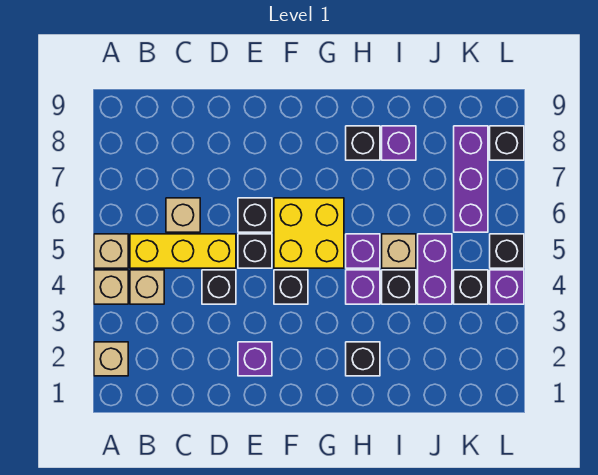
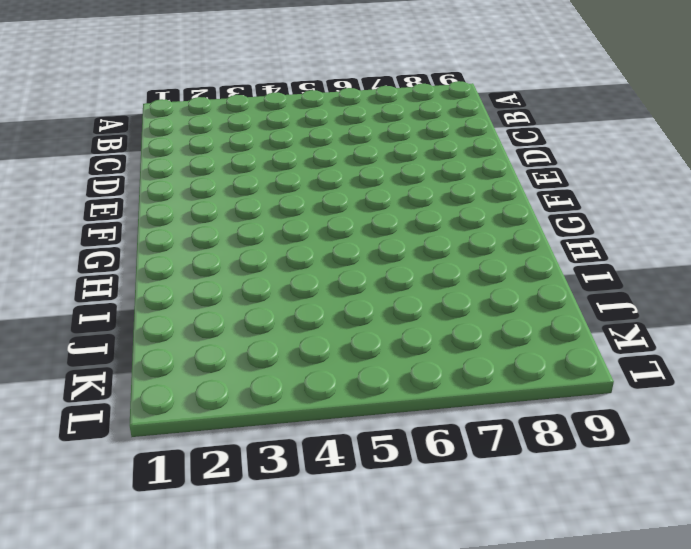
none -> tan brick A2 level 1
none -> tan brick A4 level 1
none -> tan brick A5 level 1

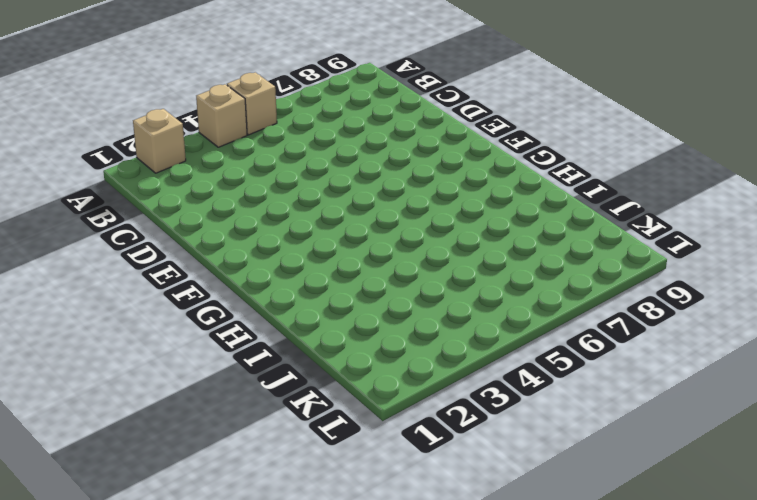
none -> tan brick B4 level 1
none -> yellow brick B5:D5 level 1
none -> tan brick C6 level 1

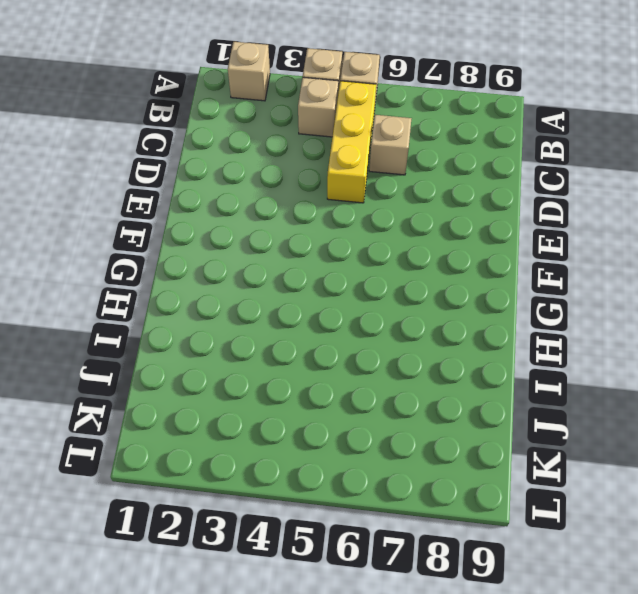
none -> black brick D4 level 1
none -> purple brick E2 level 1
none -> black brick E5 level 1

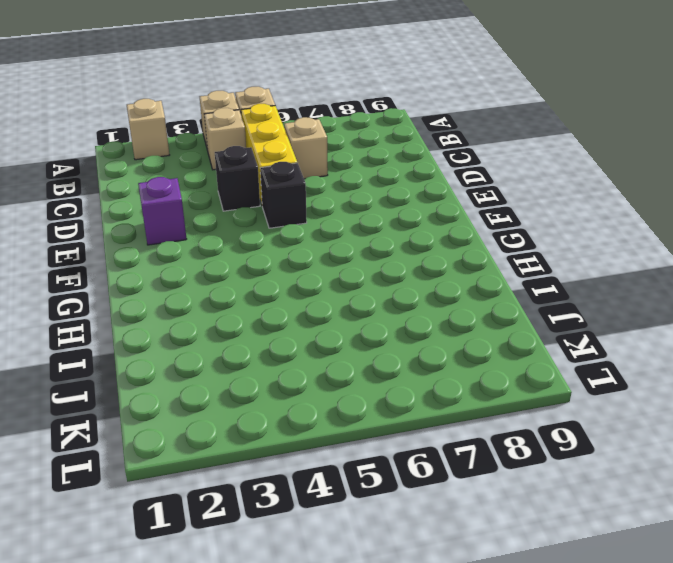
none -> black brick E6 level 1
none -> black brick F4 level 1
none -> yellow brick F5:G6 level 1

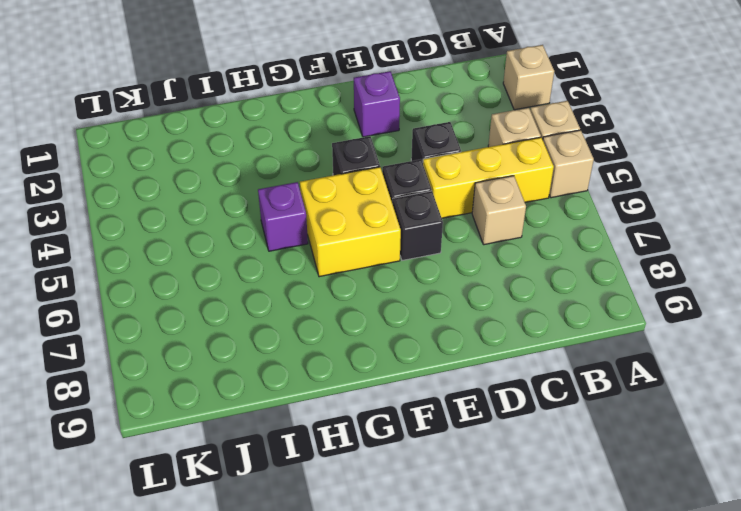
none -> black brick H2 level 1
none -> purple brick H4 level 1
none -> black brick H8 level 1

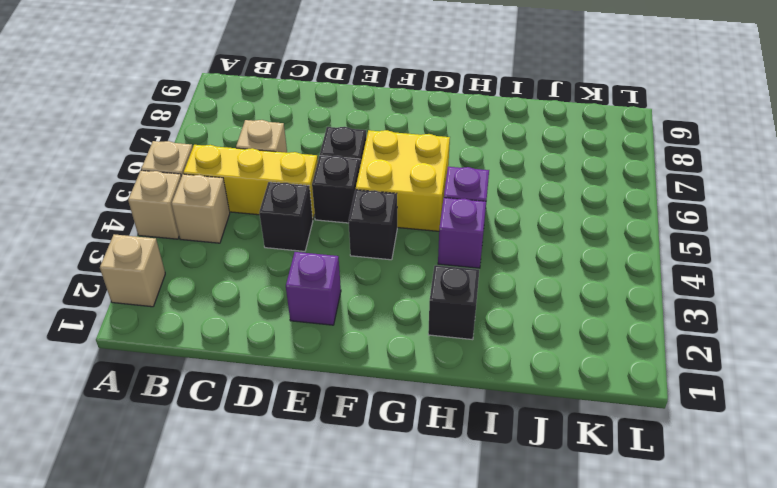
none -> black brick H8 level 1
none -> black brick I4 level 1
none -> tan brick I5 level 1

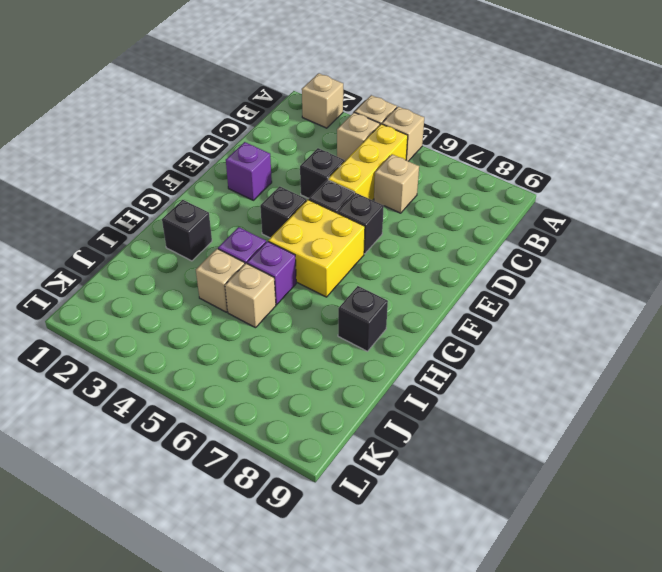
tan brick I4 level 1 -> black brick I4 level 1
none -> purple brick I8 level 1
none -> purple brick J4:J5 level 1
none -> black brick K4 level 1

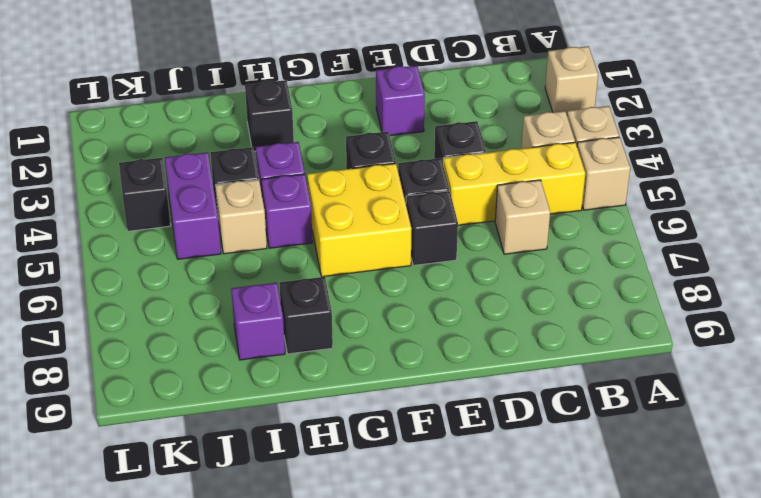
none -> purple brick K6:K8 level 1
none -> purple brick L4 level 1
none -> black brick L5 level 1

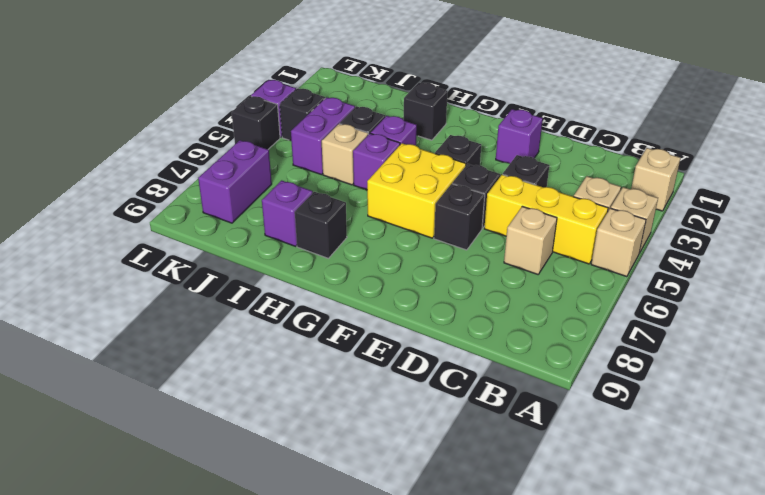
purple brick K7:K8 level 1 -> purple brick K6:K8 level 1
none -> black brick L8 level 1

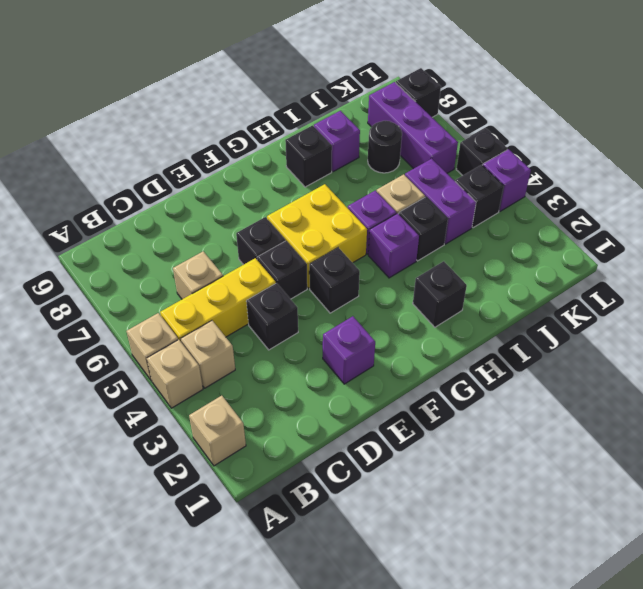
black round brick J7 level 1 -> none

